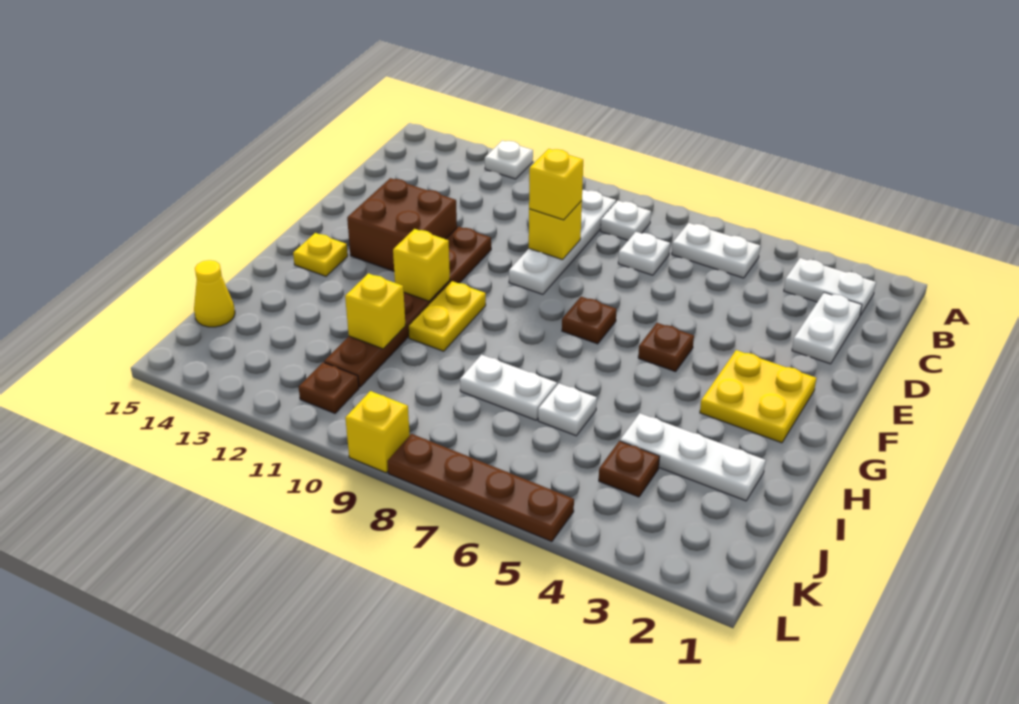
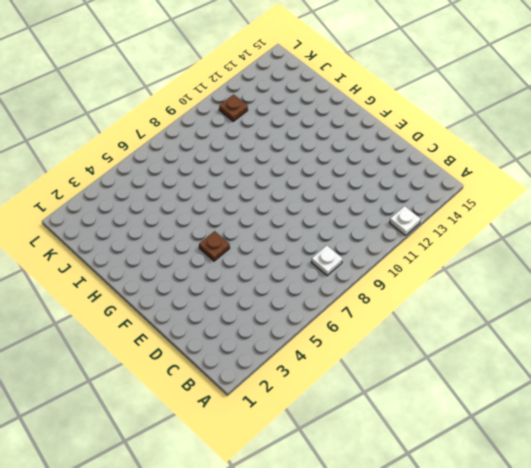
none -> white plate B2:B3 level 1
none -> white plate B5:B6 level 1
none -> white plate B9:E9 level 1

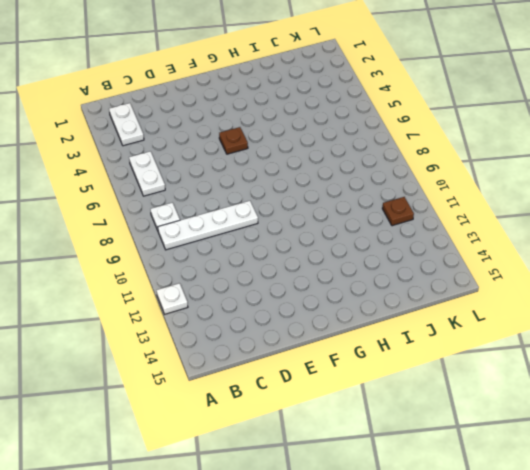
none -> white plate C2:D2 level 1
none -> white plate C7 level 1
none -> brown plate E11:J11 level 1

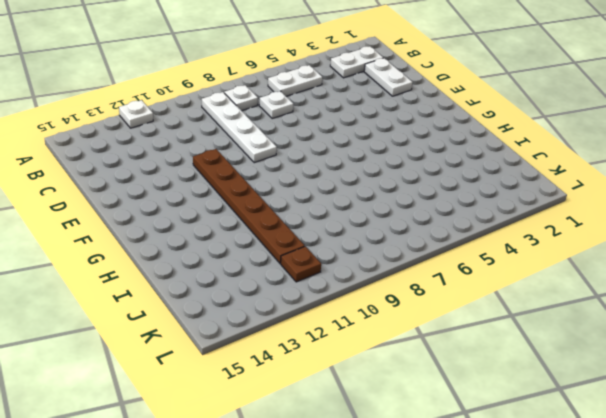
none -> brown brick E12:F13 level 1
none -> yellow plate F2:G3 level 1
none -> brown plate F5 level 1

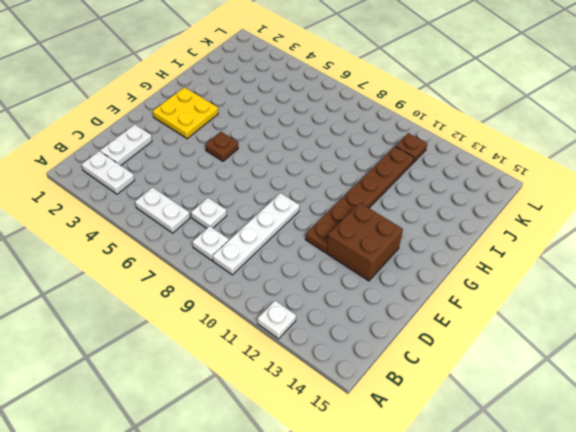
none -> brown plate F7 level 1
none -> yellow plate G10:H10 level 1
none -> yellow plate G14 level 1

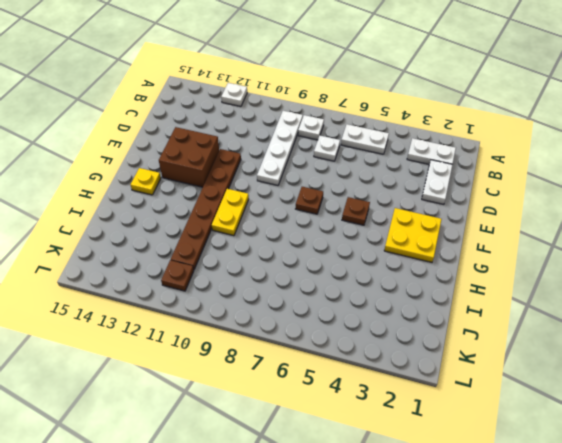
none -> white plate I2:I4 level 1
none -> white plate I6 level 1
none -> white plate I7:I8 level 1

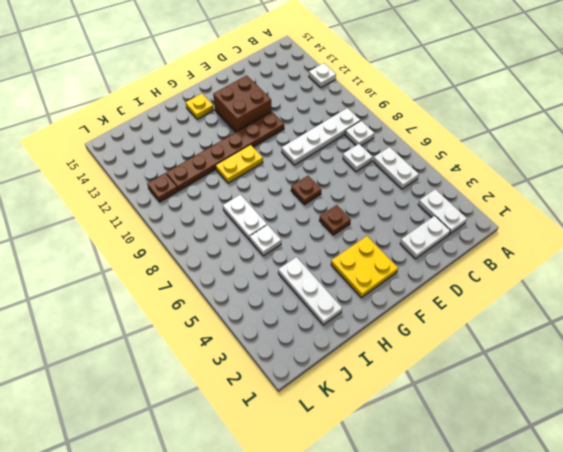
none -> brown plate J4 level 1
none -> yellow cone J15 level 1
none -> brown plate L5:L8 level 1

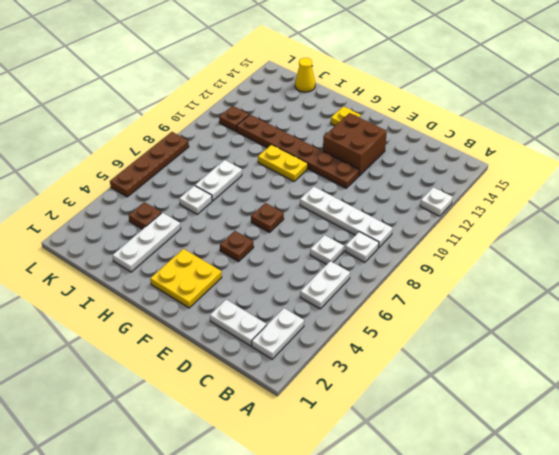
none -> yellow brick L9 level 1
none -> yellow brick D9 level 2
none -> yellow brick G11 level 2

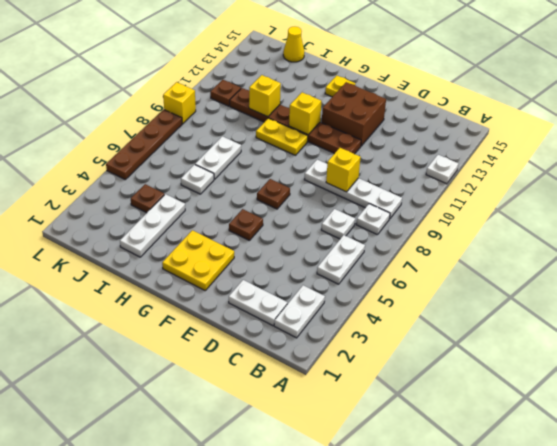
none -> yellow brick D9 level 3

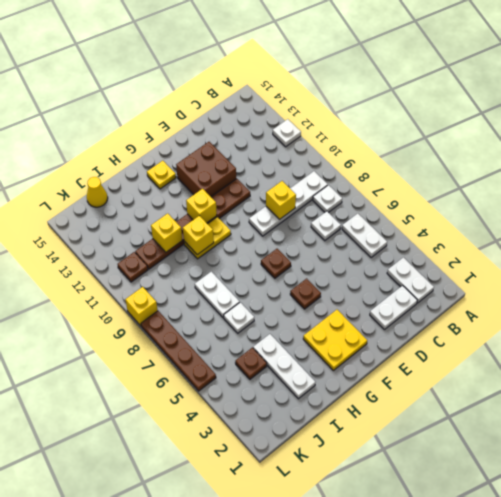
yellow brick H10 level 2 -> yellow brick D9 level 3

